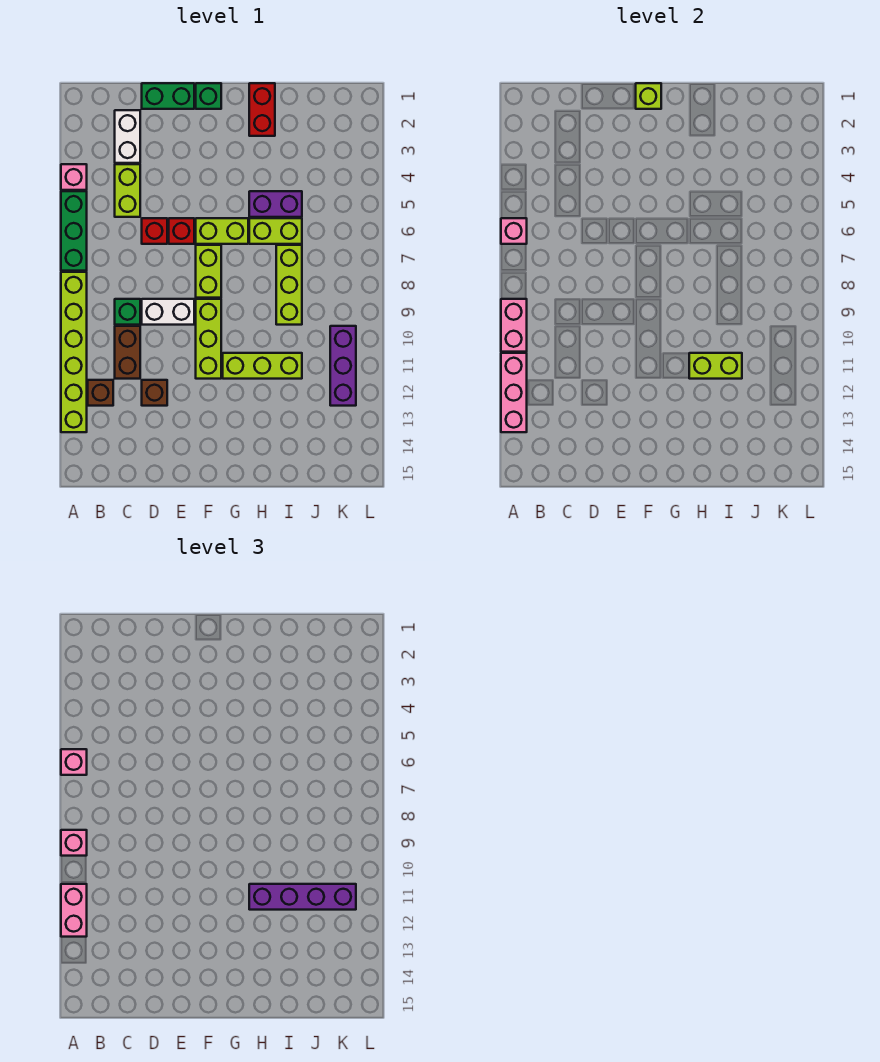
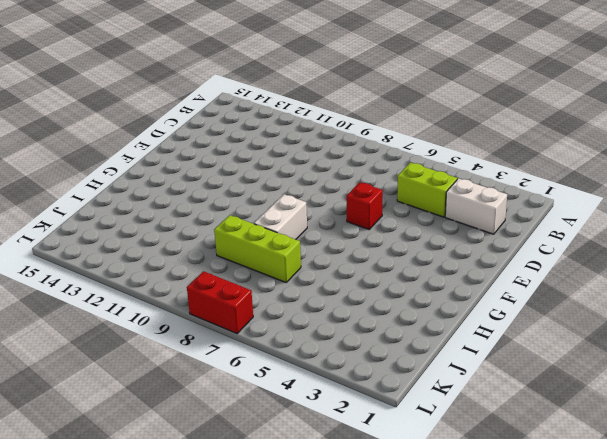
white brick G8:H8 level 1 -> white brick D9:E9 level 1
red brick L7:L8 level 1 -> red brick H1:H2 level 1
none -> pink brick A4 level 1
none -> green brick A5:A7 level 1
none -> lime brick A8:A13 level 1
none -> brown brick B12 level 1

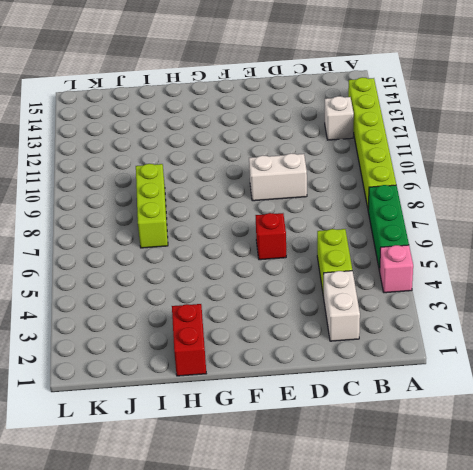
white brick B12 level 1 -> brown brick B12 level 1
none -> green brick C9 level 1
none -> brown brick C10:C11 level 1
none -> green brick D1:E1 level 1
none -> red brick D6 level 1

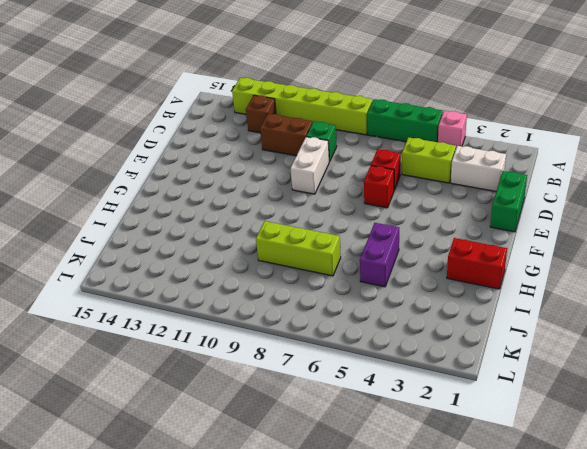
none -> brown brick D12 level 1
none -> green brick F1 level 1
none -> lime brick F6:G6 level 1
none -> lime brick F7:F8 level 1

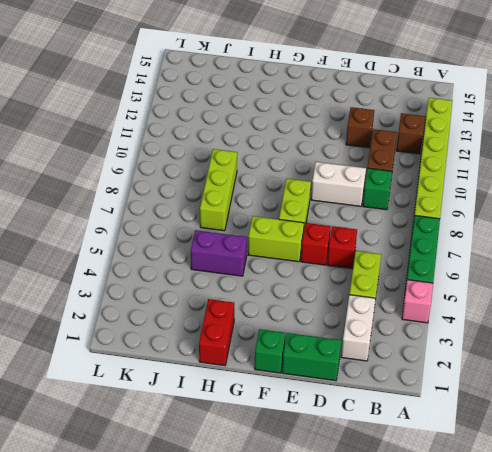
none -> lime brick F9:F11 level 1
none -> lime brick G11:I11 level 1
none -> lime brick H6:I6 level 1
none -> purple brick K10:K12 level 1

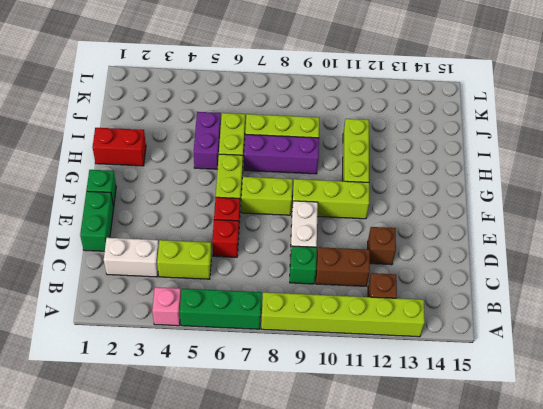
purple brick H7:H9 level 1 -> purple brick K10:K12 level 1
none -> pink brick A6 level 2
none -> pink brick A9:A10 level 2
none -> pink brick A11:A13 level 2
none -> lime brick F1 level 2

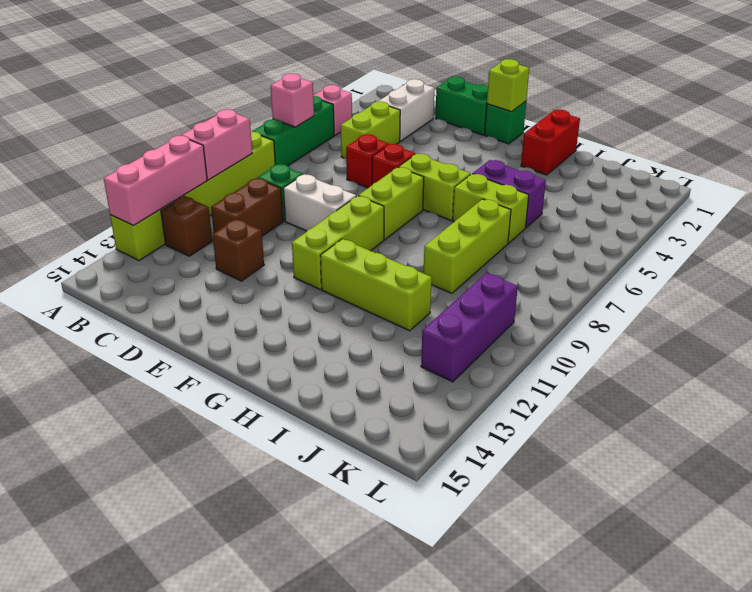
none -> lime brick H11:I11 level 2
none -> pink brick A6 level 3
none -> pink brick A9 level 3
none -> pink brick A11:A12 level 3

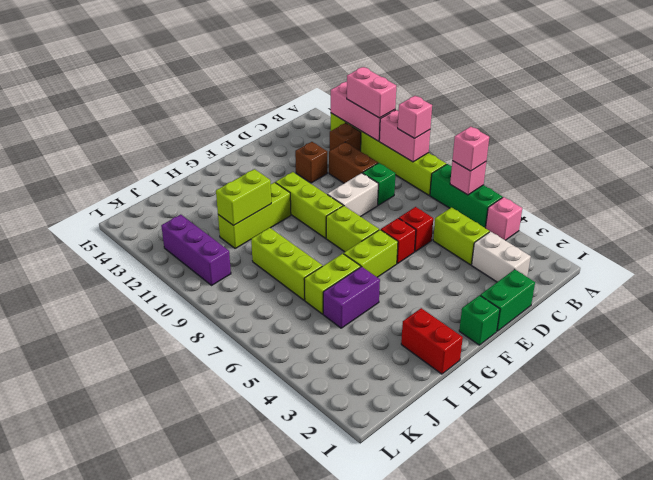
none -> lime brick F1 level 2
none -> purple brick H11:K11 level 3

